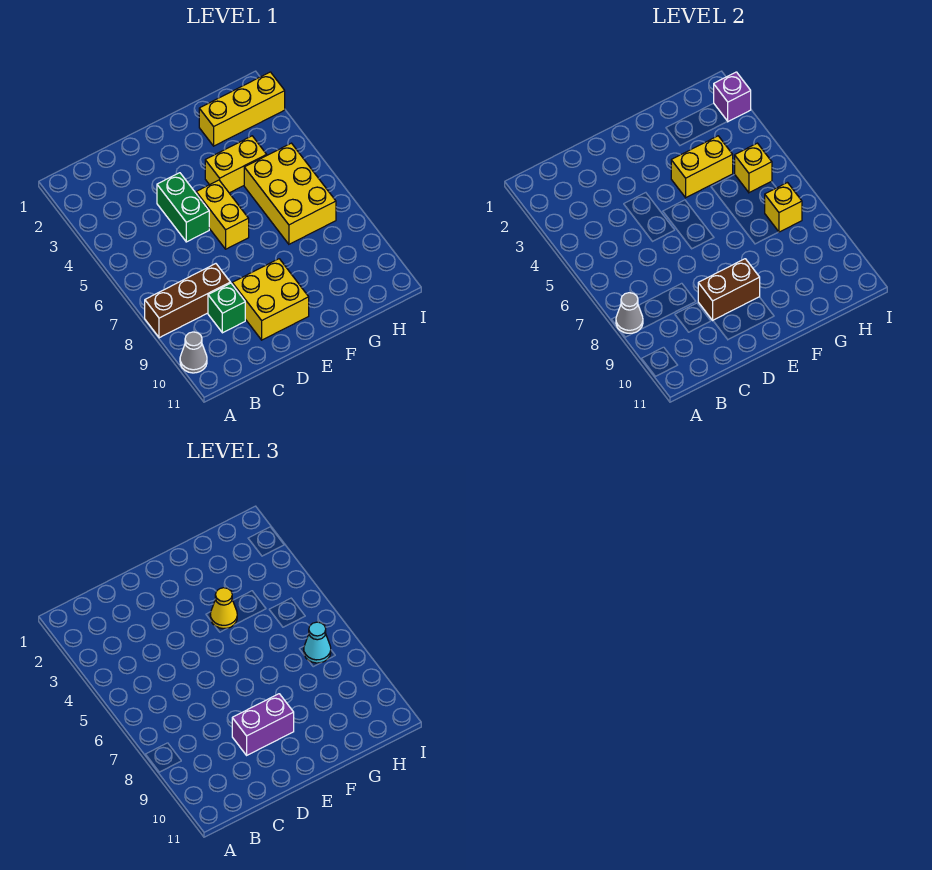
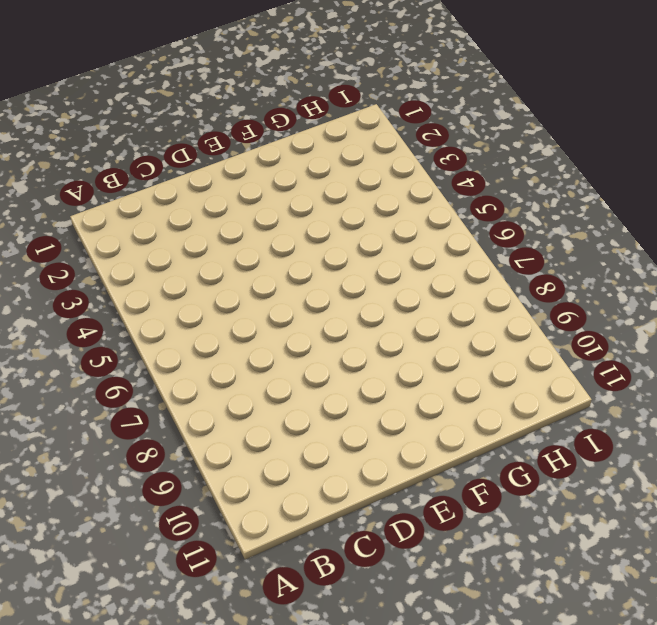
none -> brown brick A8:C8 level 1
none -> grey cone A10 level 1
none -> green brick C9 level 1

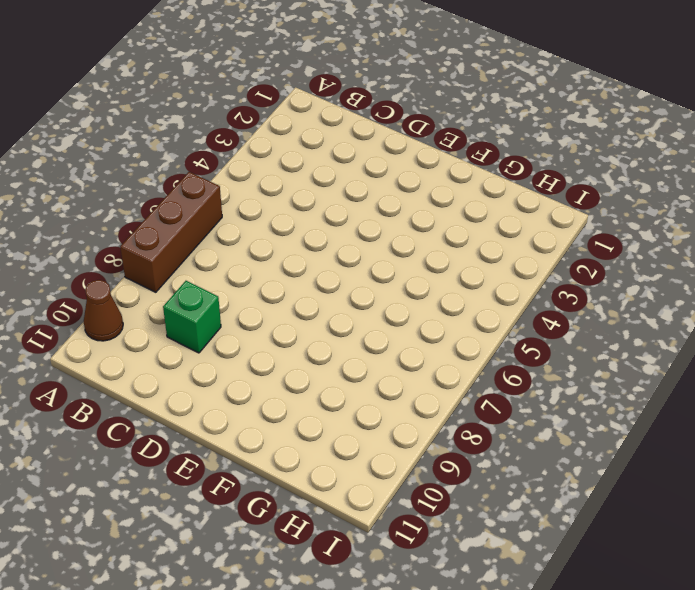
brown brick A6:A8 level 1 -> brown brick A8:C8 level 1
brown cone A10 level 1 -> grey cone A10 level 1
none -> green brick D4:D5 level 1
none -> yellow brick D9:E10 level 1
none -> yellow brick E5:E6 level 1

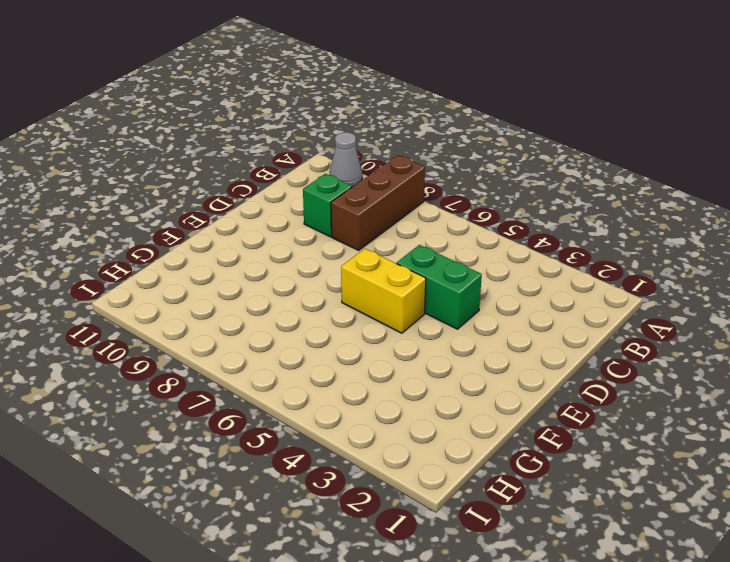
none -> yellow brick D9:E10 level 1
none -> yellow brick F4:G4 level 1
none -> yellow brick G2:I2 level 1

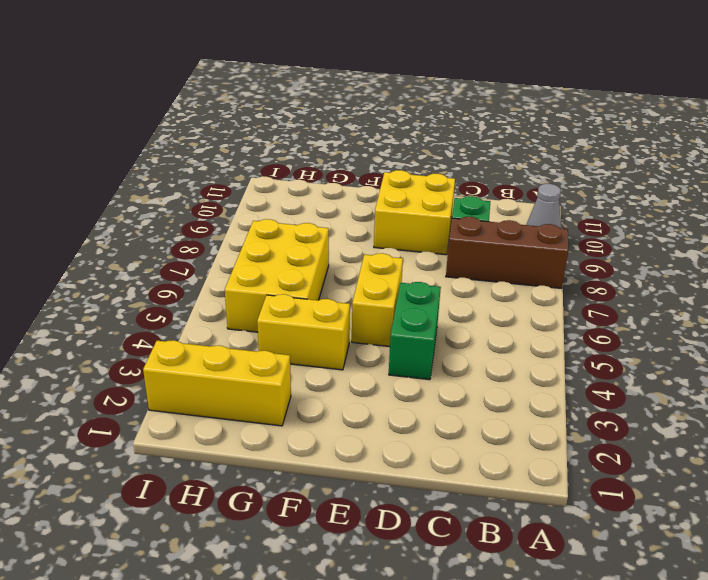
none -> grey cone A8 level 2
none -> brown brick D9:E9 level 2
none -> yellow brick F4:G4 level 2

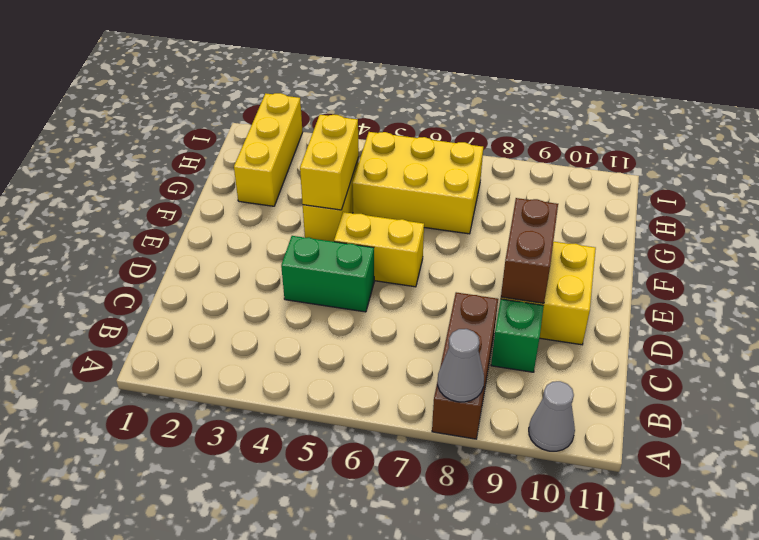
none -> yellow brick H5 level 2
none -> yellow brick H7 level 2
none -> purple brick I2 level 2

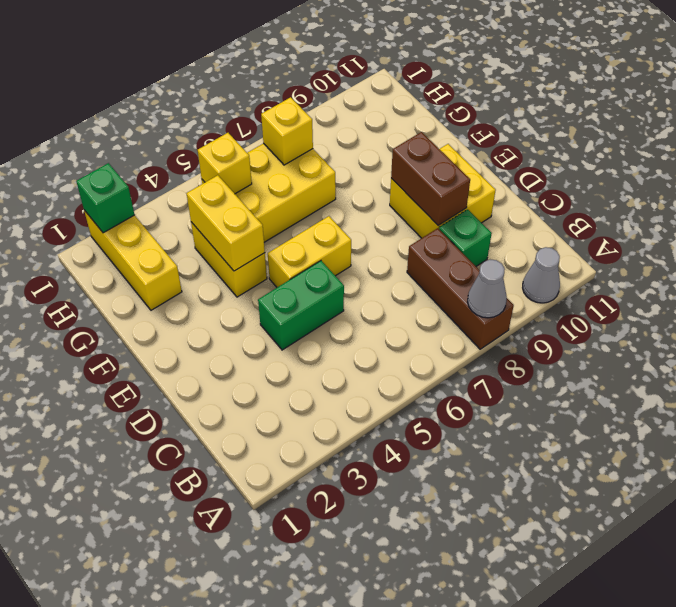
green brick I2 level 2 -> purple brick I2 level 2
none -> purple brick D9:E9 level 3
none -> yellow cone F4 level 3
none -> cyan cone H7 level 3

